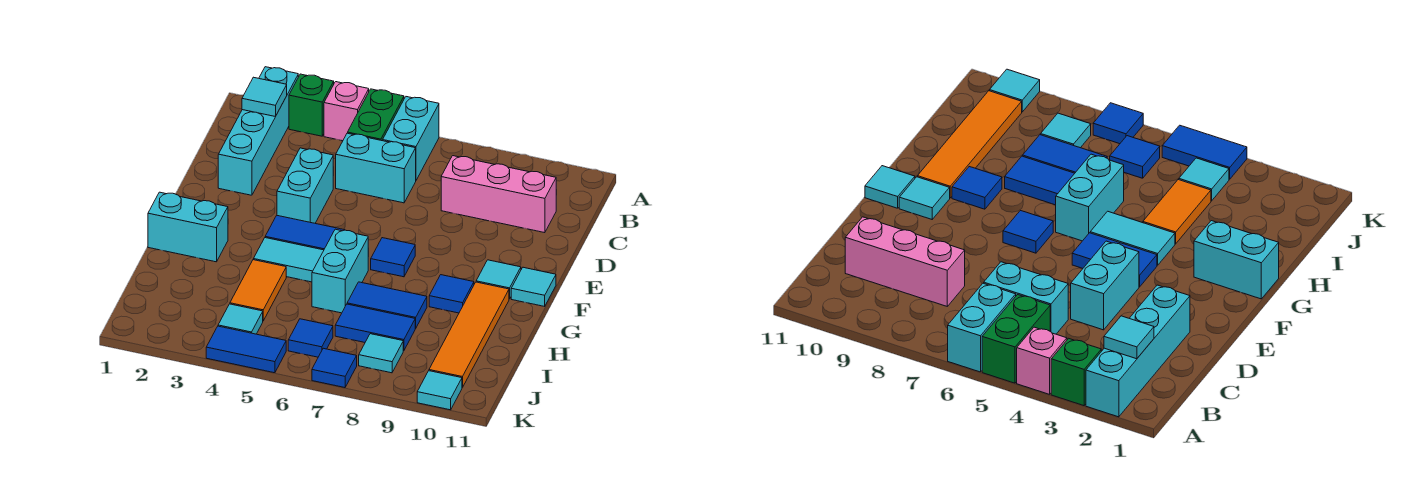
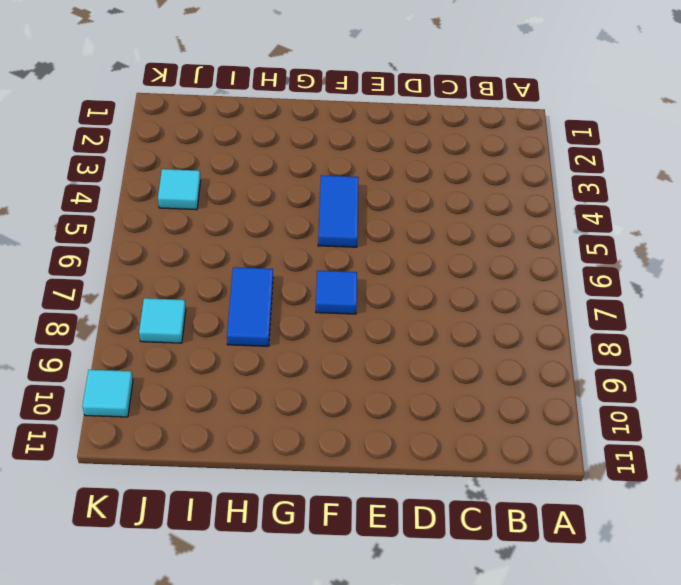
none -> cyan brick A2:D2 level 1
none -> green brick A3 level 1
none -> pink brick A4 level 1

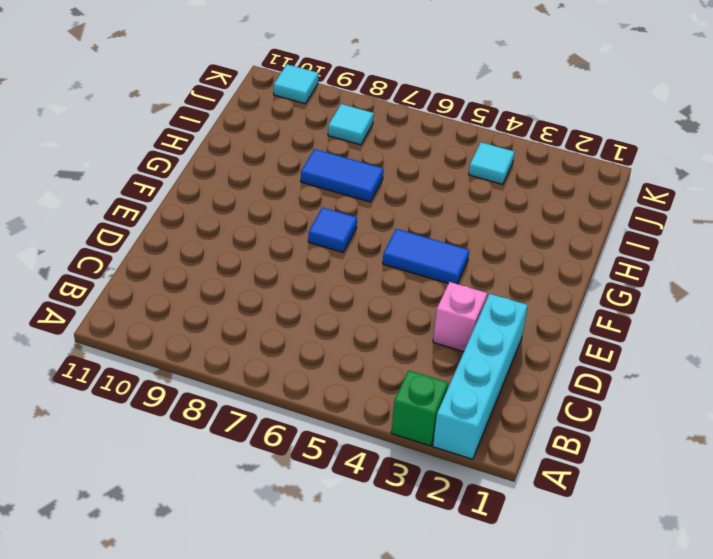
pink brick D3 level 1 -> pink brick A4 level 1
none -> green brick A5:B5 level 1
none -> cyan brick A6:B6 level 1
none -> cyan brick C5:C6 level 1

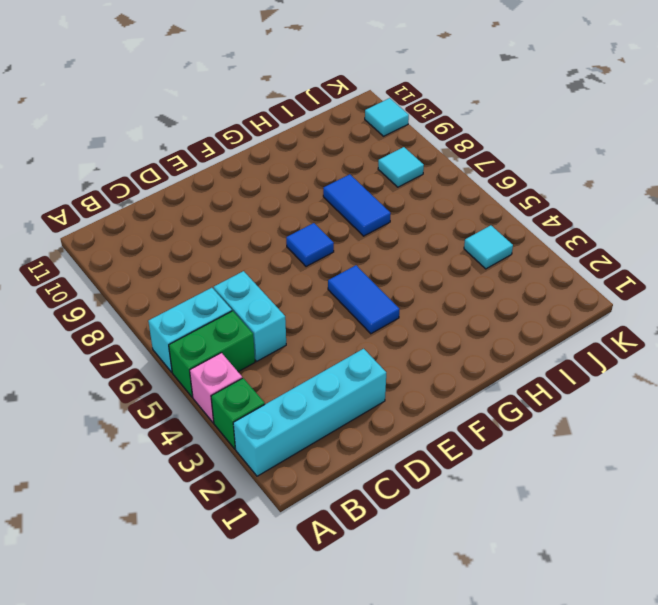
none -> pink brick C8:C10 level 1
none -> cyan brick D4:E4 level 1
none -> cyan tile F10 level 1

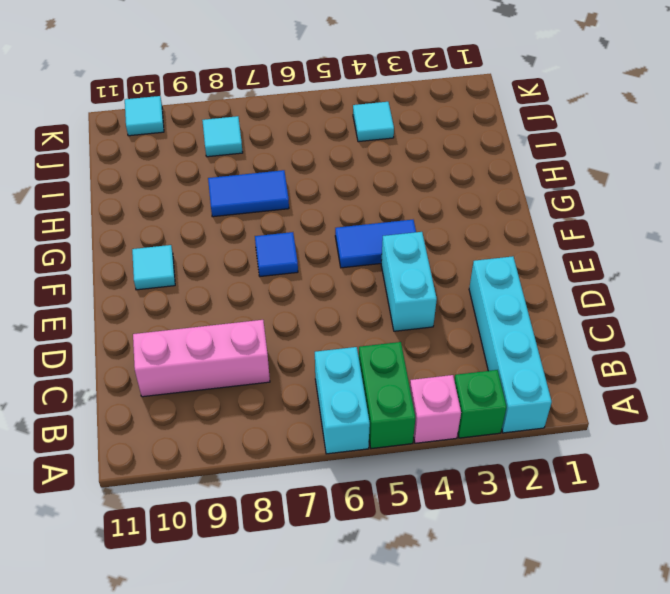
none -> cyan brick C5:C6 level 1
none -> cyan tile F11 level 1
none -> cyan brick G1:G2 level 1

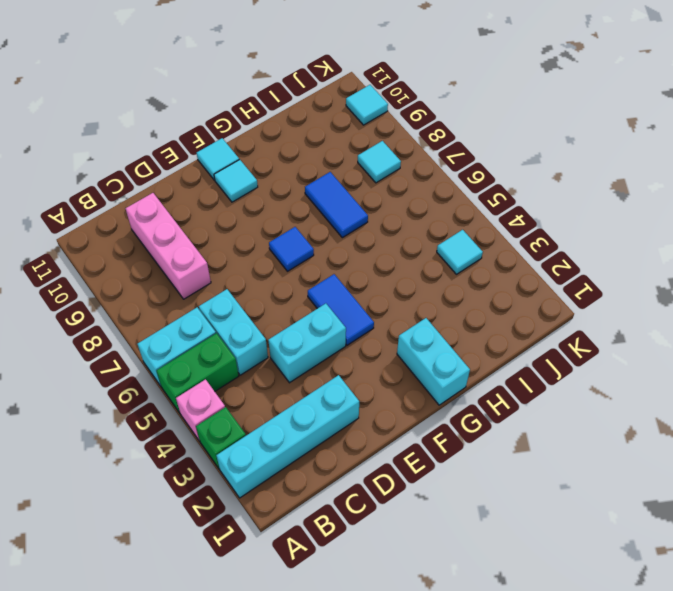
none -> cyan tile G4:G5 level 1
none -> cyan brick G6:H6 level 1
none -> blue tile G9 level 1

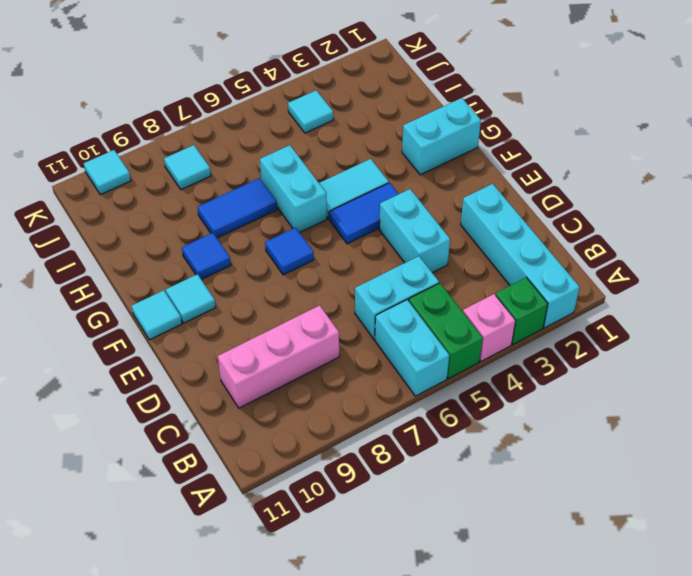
none -> orange tile G10:J10 level 1
none -> orange tile H4:I4 level 1
none -> blue tile I7:I8 level 1

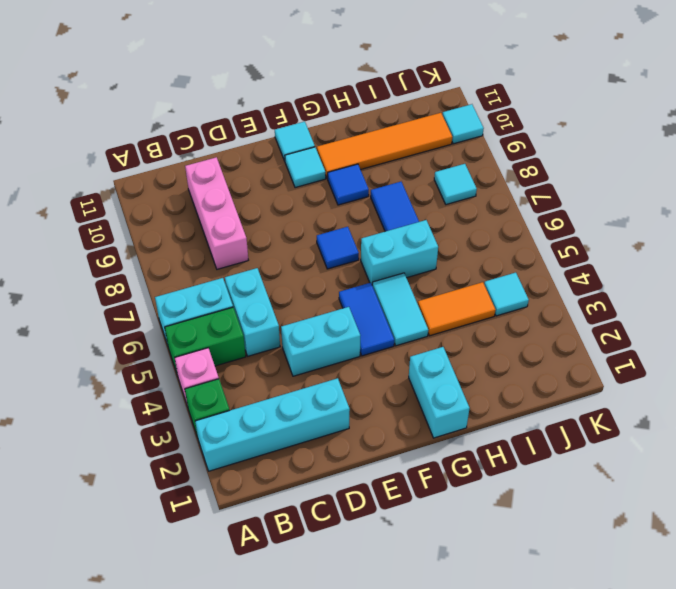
none -> blue tile I7:I8 level 1
none -> blue tile J6 level 1
none -> blue tile K4:K5 level 1

